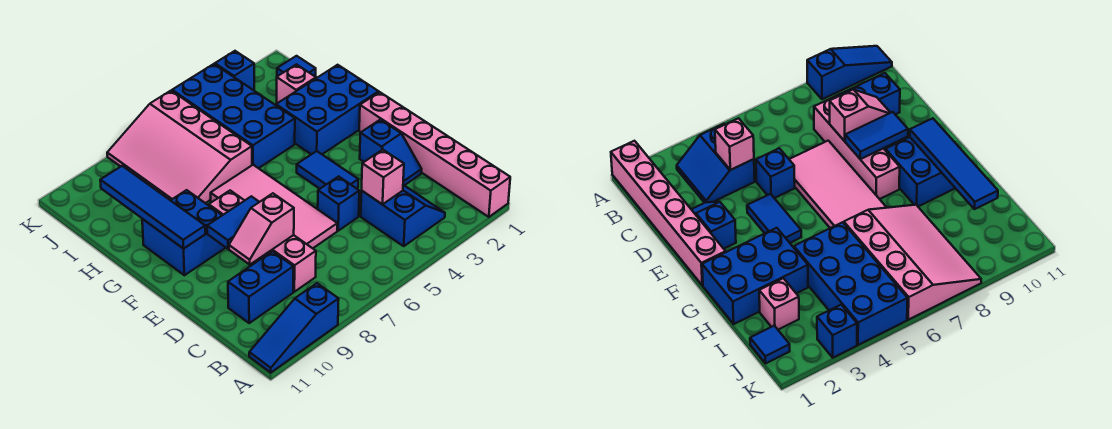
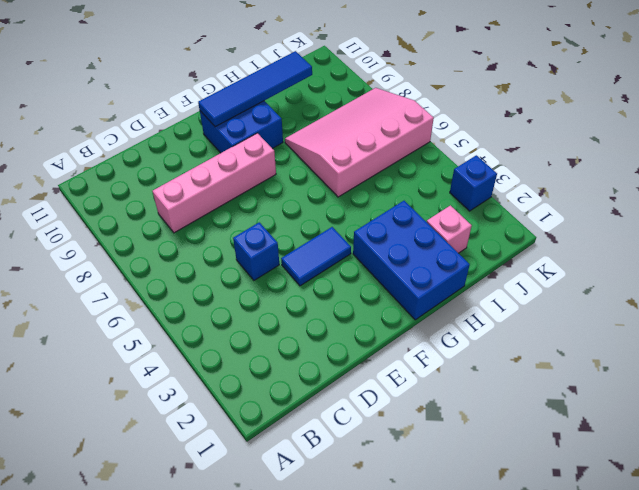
none -> pink brick A1:F1 level 1
none -> blue slope A9:A11 level 1 top 9
none -> blue slope B3:C4 level 1 top 4

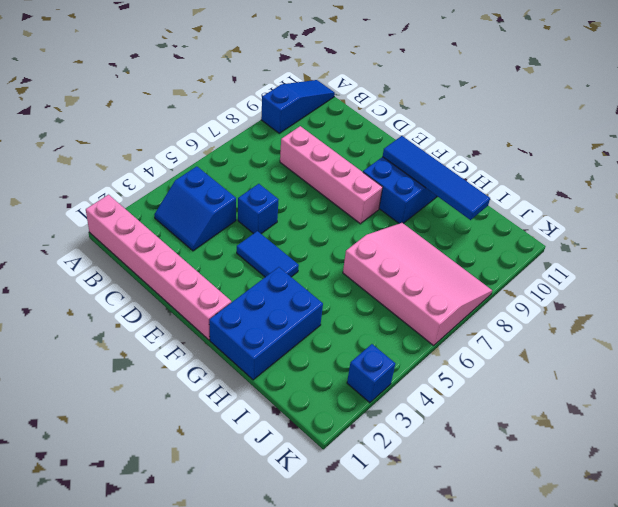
none -> blue brick C9:C10 level 1
none -> blue slope D2:E2 level 1 top E
none -> pink tile D6:G7 level 1

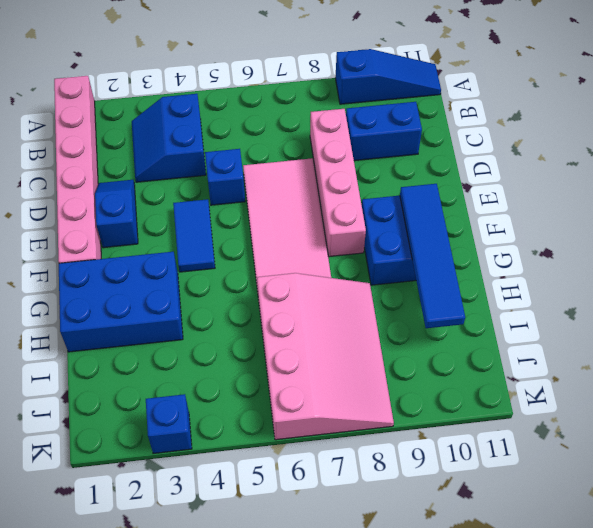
none -> blue brick H4:K5 level 1
none -> pink brick I2 level 1
none -> blue tile J1 level 1

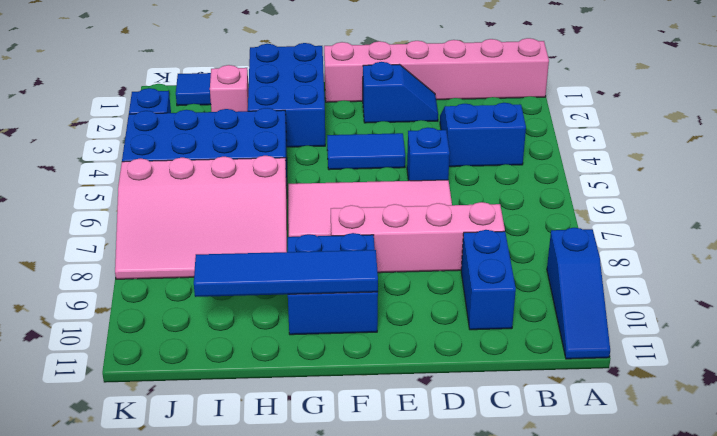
none -> pink brick C4 level 2
none -> pink slope D8:D9 level 2 top 8
none -> blue tile E8:E9 level 2

